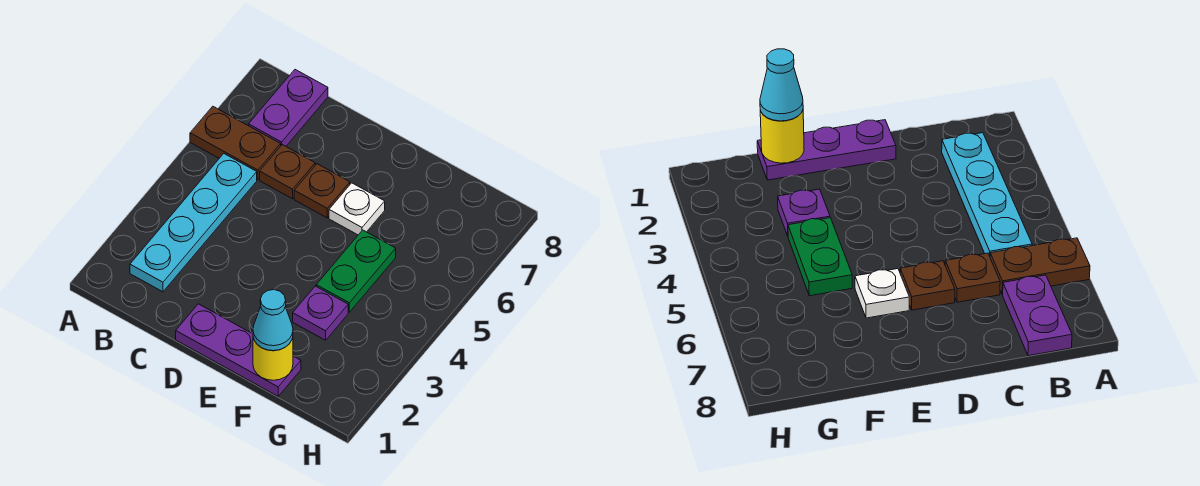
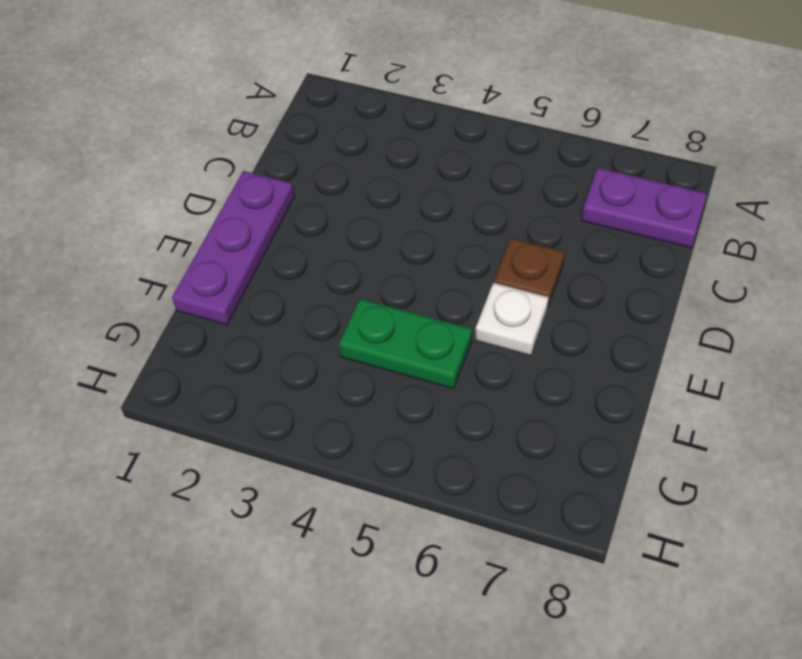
none -> brown plate A6:B6 level 1
none -> cyan plate B2:B5 level 1

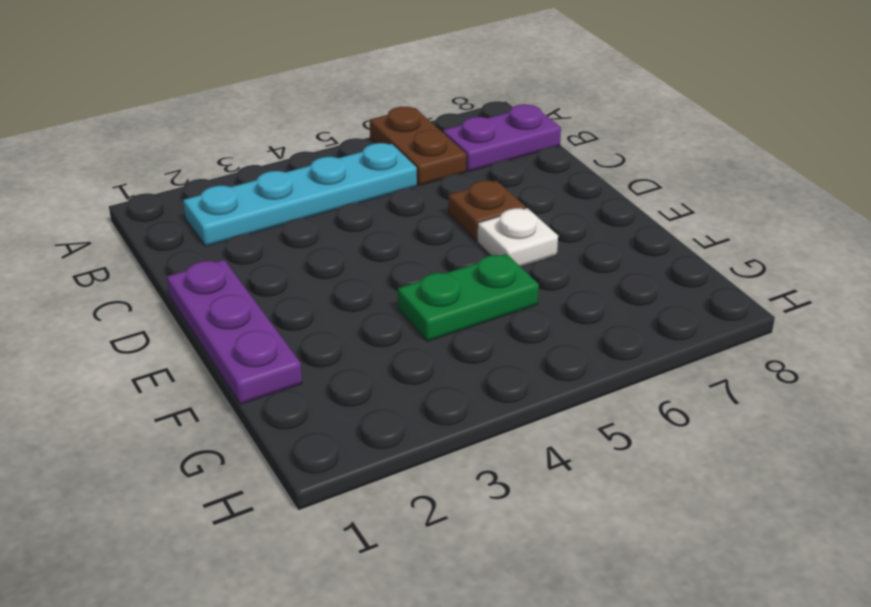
none -> brown plate C6 level 1
none -> purple plate F3 level 1

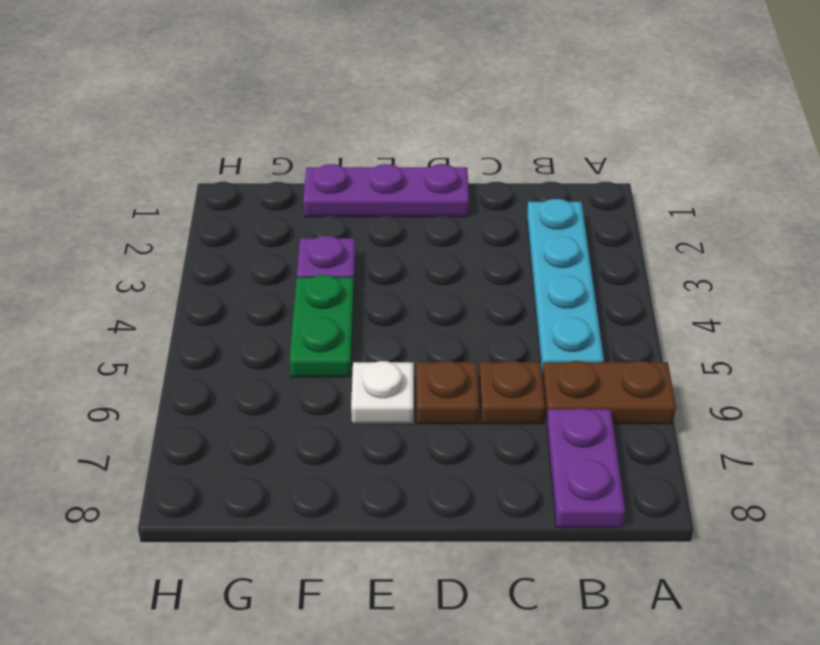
none -> yellow round brick F1 level 2
none -> cyan cone F1 level 3

